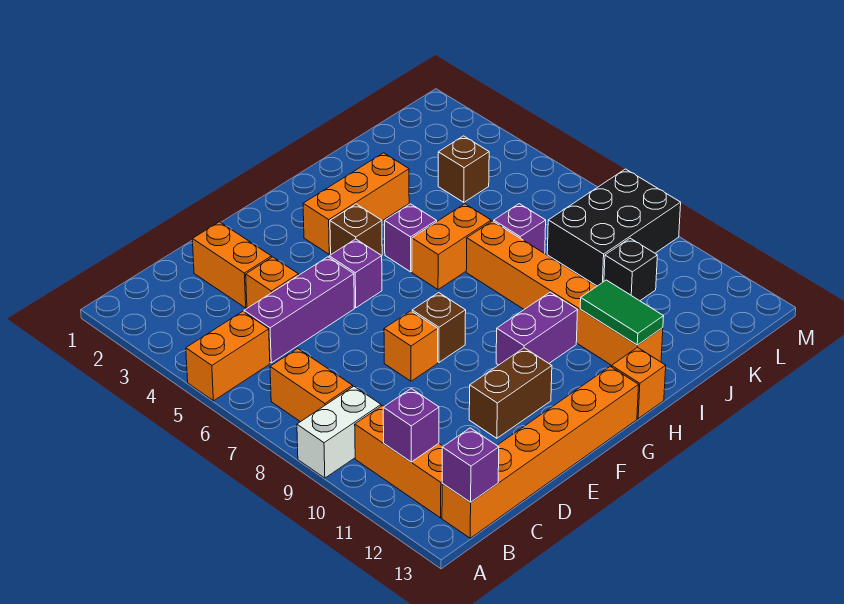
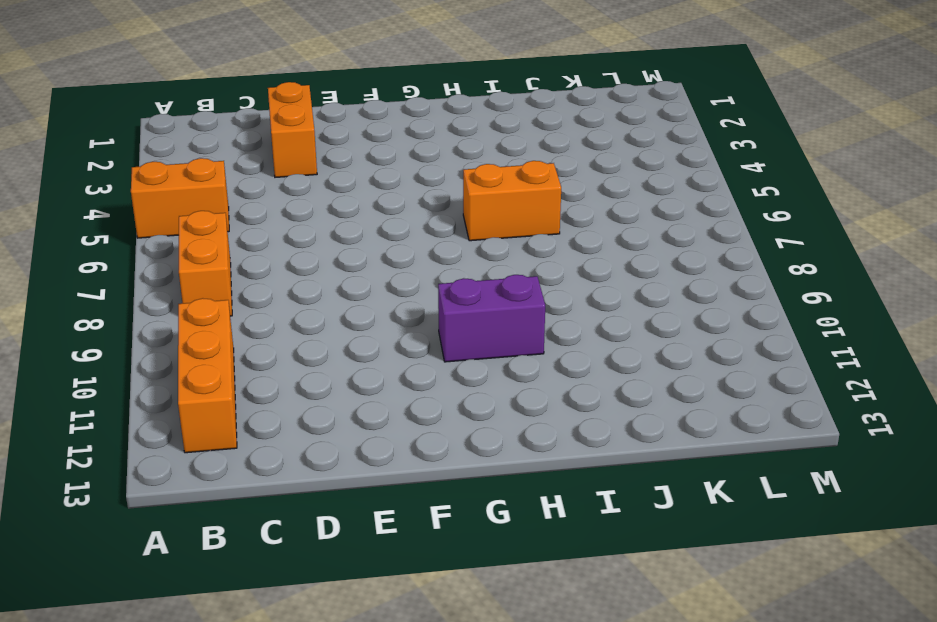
none -> white brick A9:B9 level 1
none -> orange brick B13:G13 level 1
none -> purple brick C5:E5 level 1

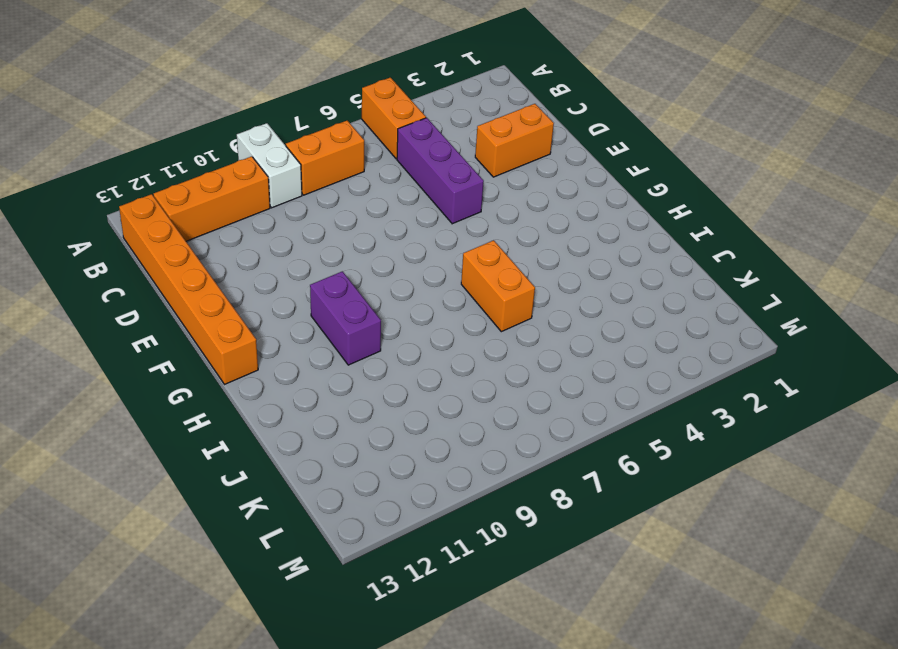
none -> orange brick D4 level 1
none -> orange brick E8 level 1
none -> brown brick E11:F11 level 1

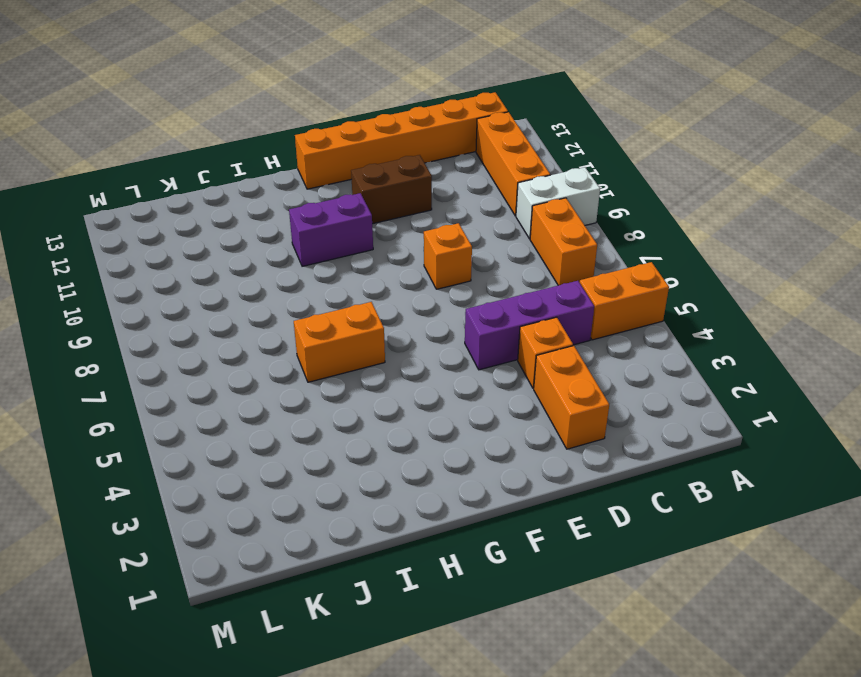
none -> purple brick F5 level 1
none -> brown brick F8 level 1
none -> orange brick G3:I3 level 1

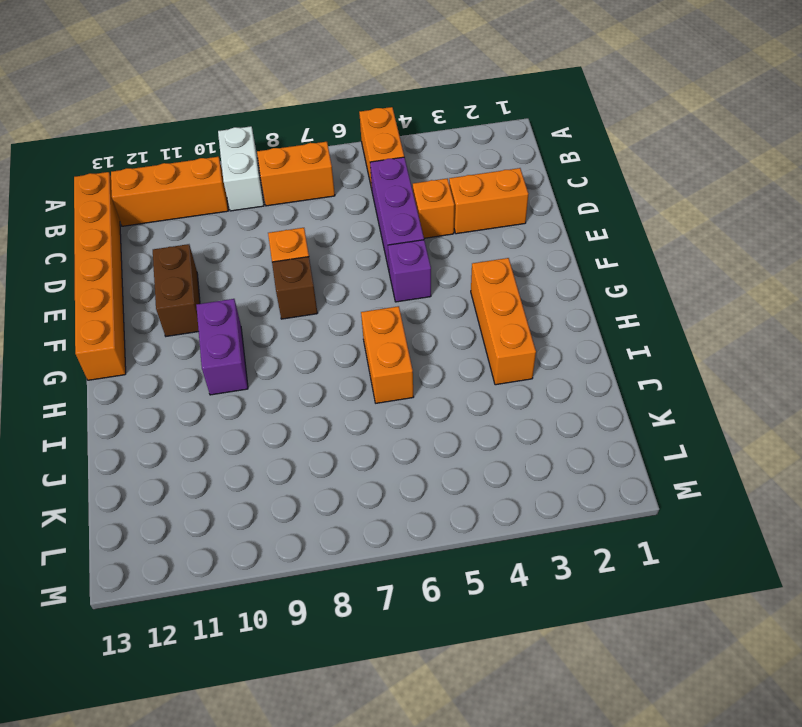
none -> brown brick G4 level 1
none -> purple brick H5 level 1
none -> orange brick H13 level 1

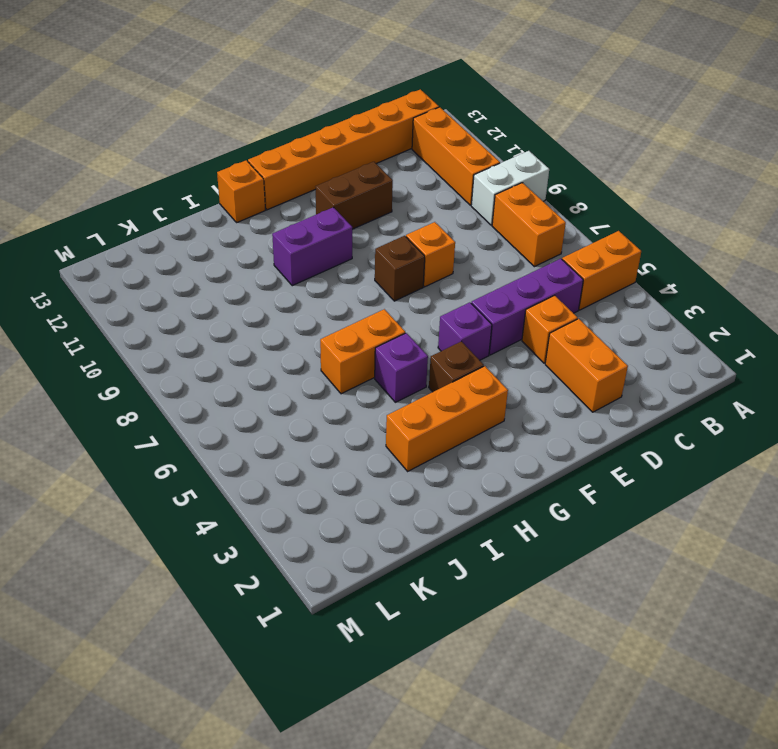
none -> orange brick I7:I12 level 1
none -> purple brick J7 level 1
none -> brown brick K4 level 1

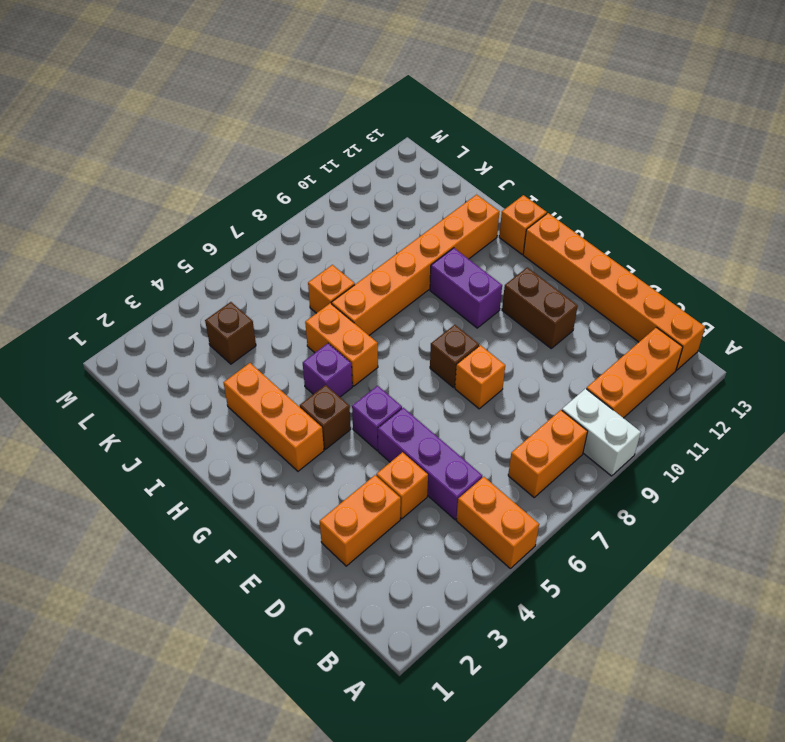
orange brick J7 level 1 -> purple brick J7 level 1
none -> black brick K8:M9 level 1
none -> black brick K10 level 1
none -> purple brick B11 level 2

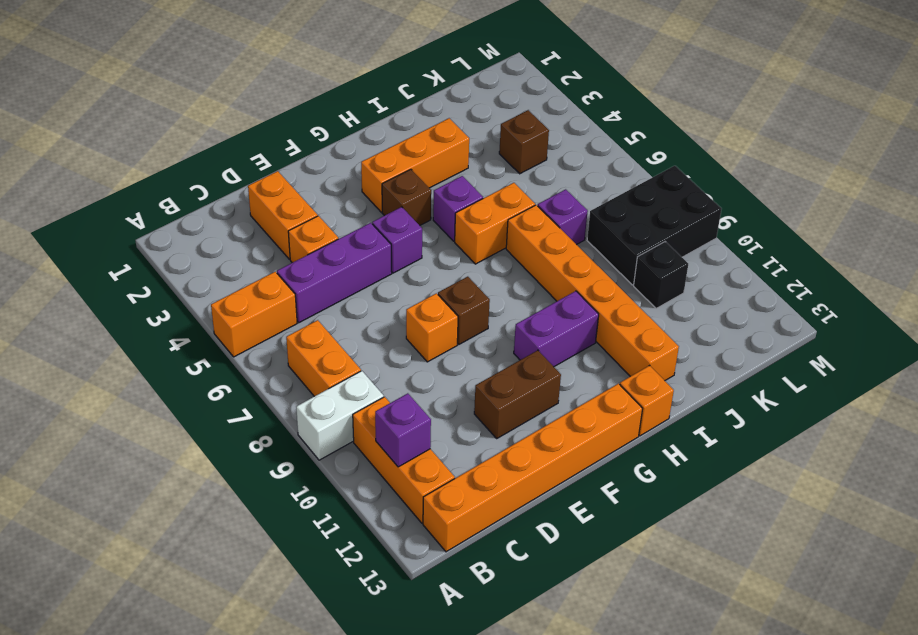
none -> purple brick B13 level 2
none -> green tile I11:I12 level 2

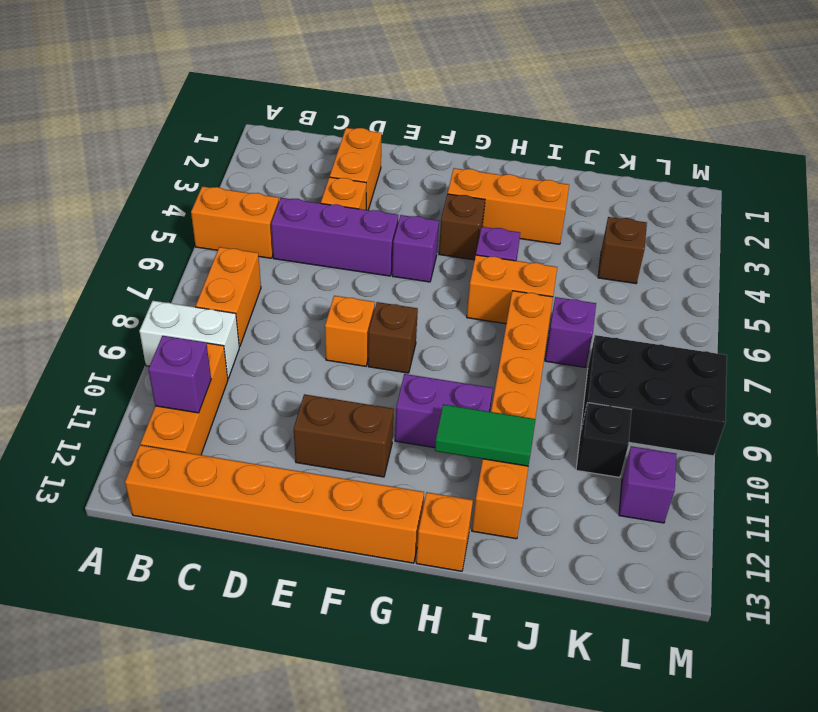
green tile H11:I11 level 2 -> green tile I11:I12 level 2
purple brick L11 level 1 -> purple brick B13 level 2

